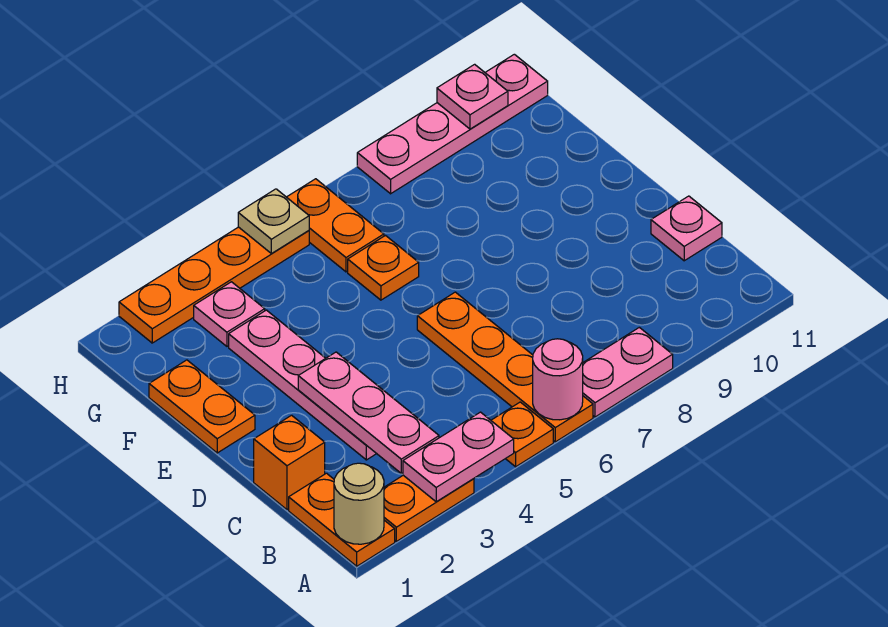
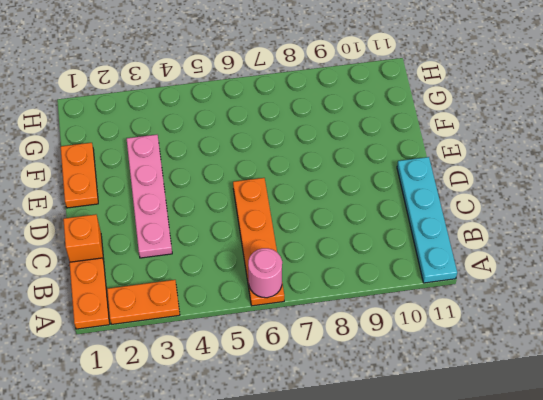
cyan plate A11:D11 level 1 -> pink plate C11 level 1
none -> orange plate A5 level 1
none -> pink plate A7:A8 level 1
none -> orange plate F6 level 1

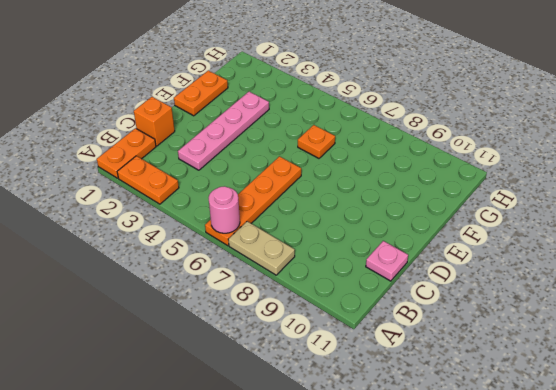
tan plate A7:A8 level 1 -> pink plate A7:A8 level 1
none -> orange plate A5 level 1
none -> pink plate G3 level 1
none -> orange plate G6:H6 level 1

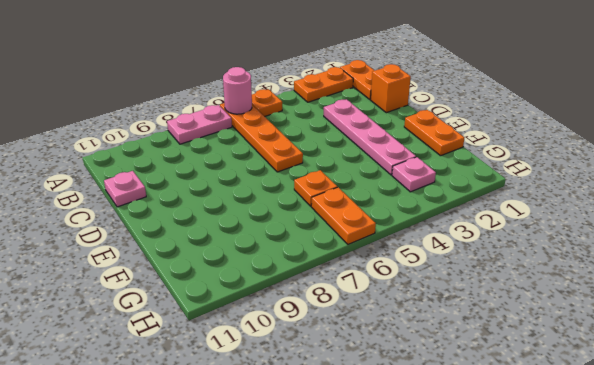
none -> orange plate H2:H5 level 1
none -> pink plate H8:H11 level 1
none -> tan round brick A1 level 2

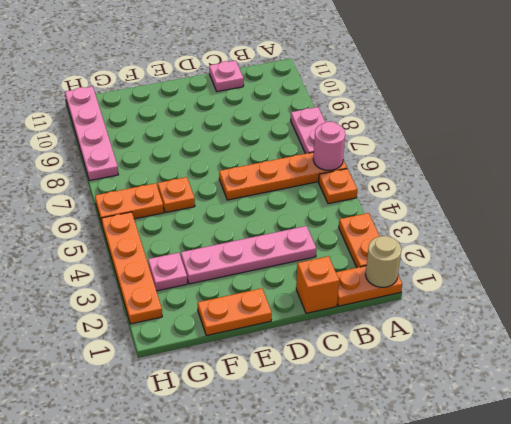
none -> pink plate A3:A4 level 2
none -> pink plate B3:D3 level 2
none -> tan plate H5 level 2

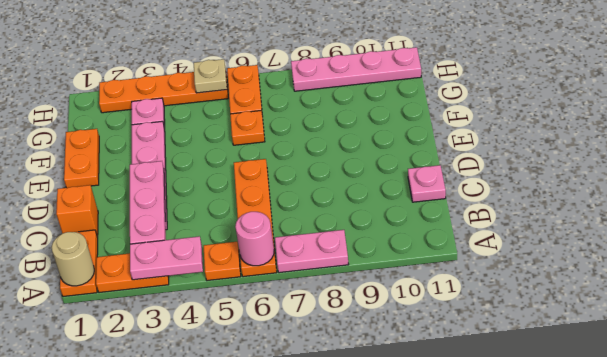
none -> pink plate H10 level 2

